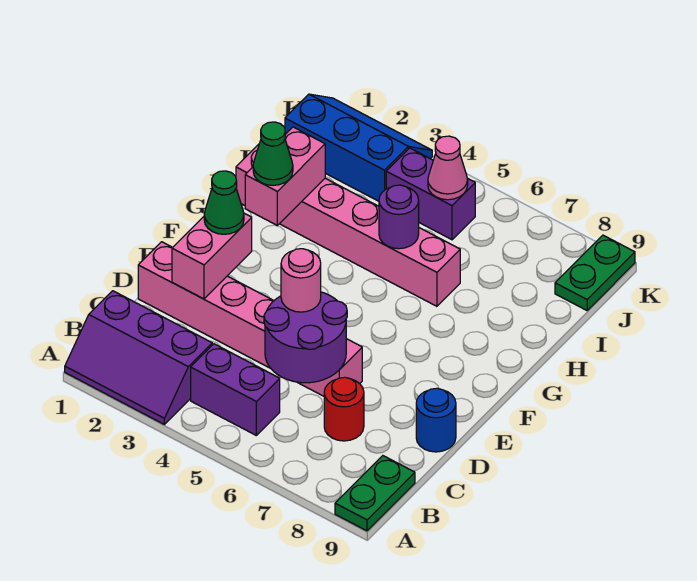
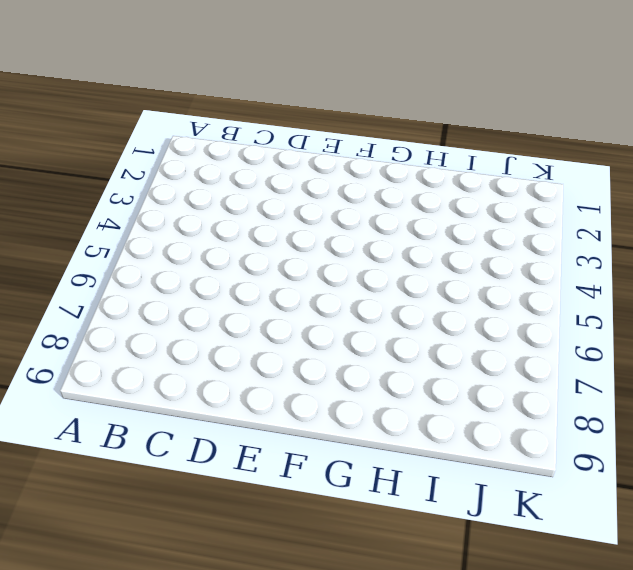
none -> purple slope A1:B3 level 1 top B
none -> green plate A9:B9 level 1
none -> purple brick B4:B5 level 1

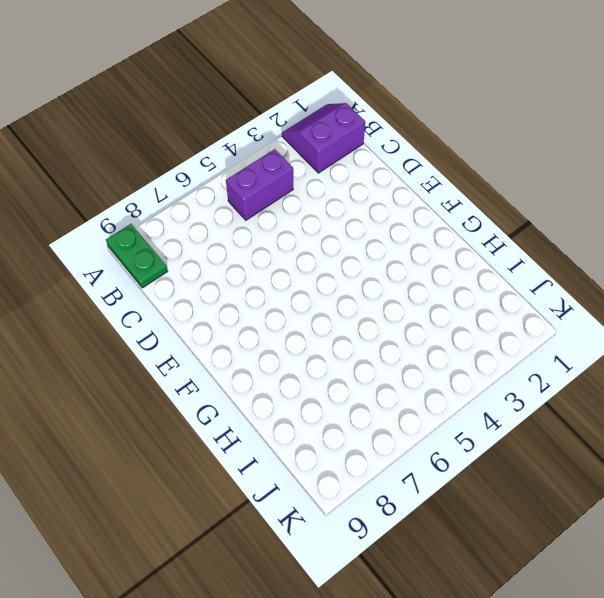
purple slope A1:B2 level 1 top B -> purple slope A1:B3 level 1 top B
none -> red round brick C7 level 1
none -> pink brick D1:D6 level 1
none -> blue round brick D9 level 1

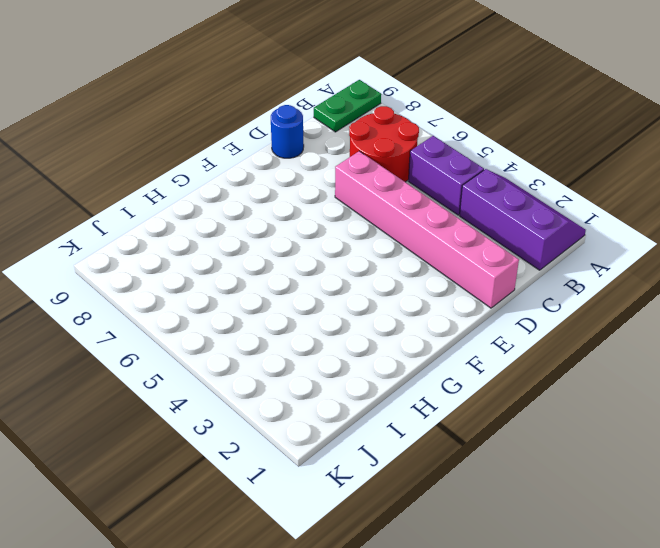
red round brick B6:C7 level 1 -> red round brick C7 level 1
none -> pink brick H1:H6 level 1
none -> blue slope J1:K3 level 1 top J
none -> purple brick J4:J5 level 1

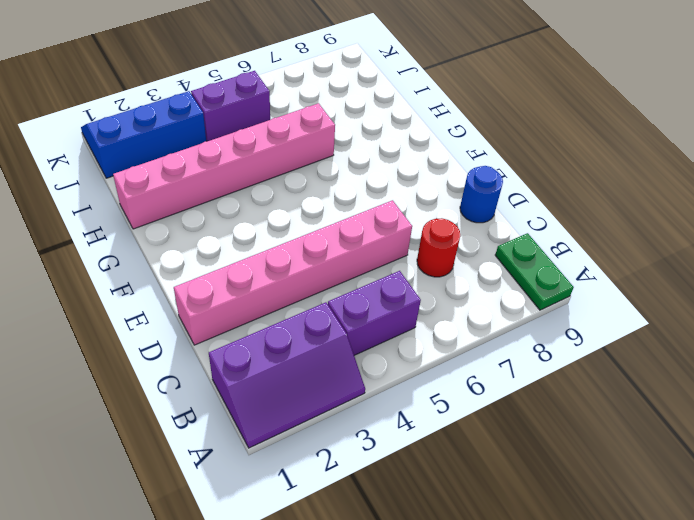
none -> green plate J9:K9 level 1
none -> purple round brick C5:D6 level 2
none -> pink brick D2:E2 level 2

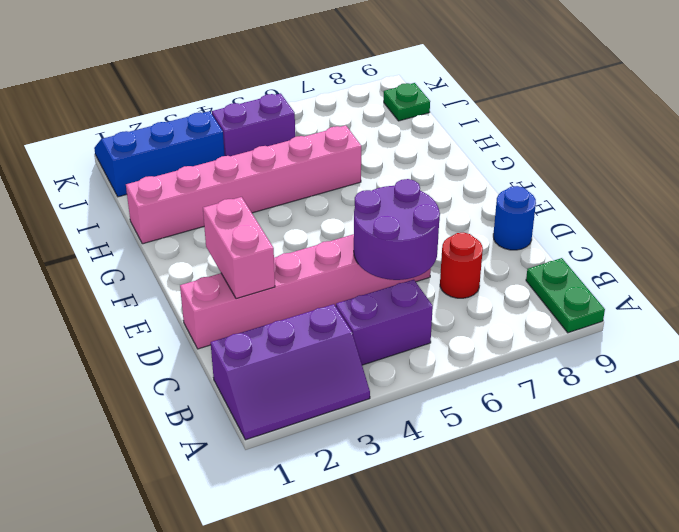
green plate J9 level 1 -> green plate J9:K9 level 1
none -> pink brick G2:H2 level 2
none -> purple round brick H5 level 2
none -> pink cone J5 level 2

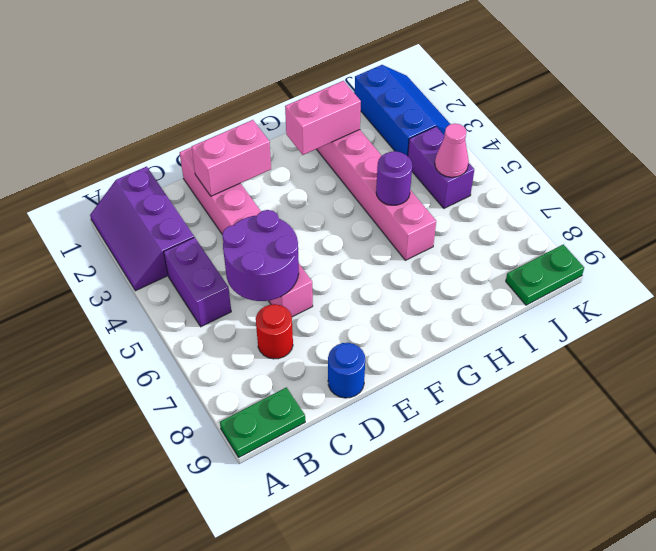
none -> pink round brick D5 level 3
none -> green cone E2 level 3
none -> green cone G2 level 3

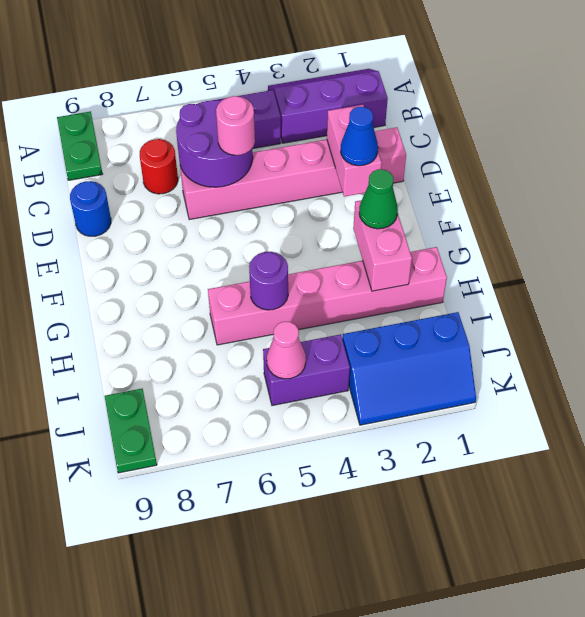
blue cone E2 level 3 -> green cone E2 level 3

